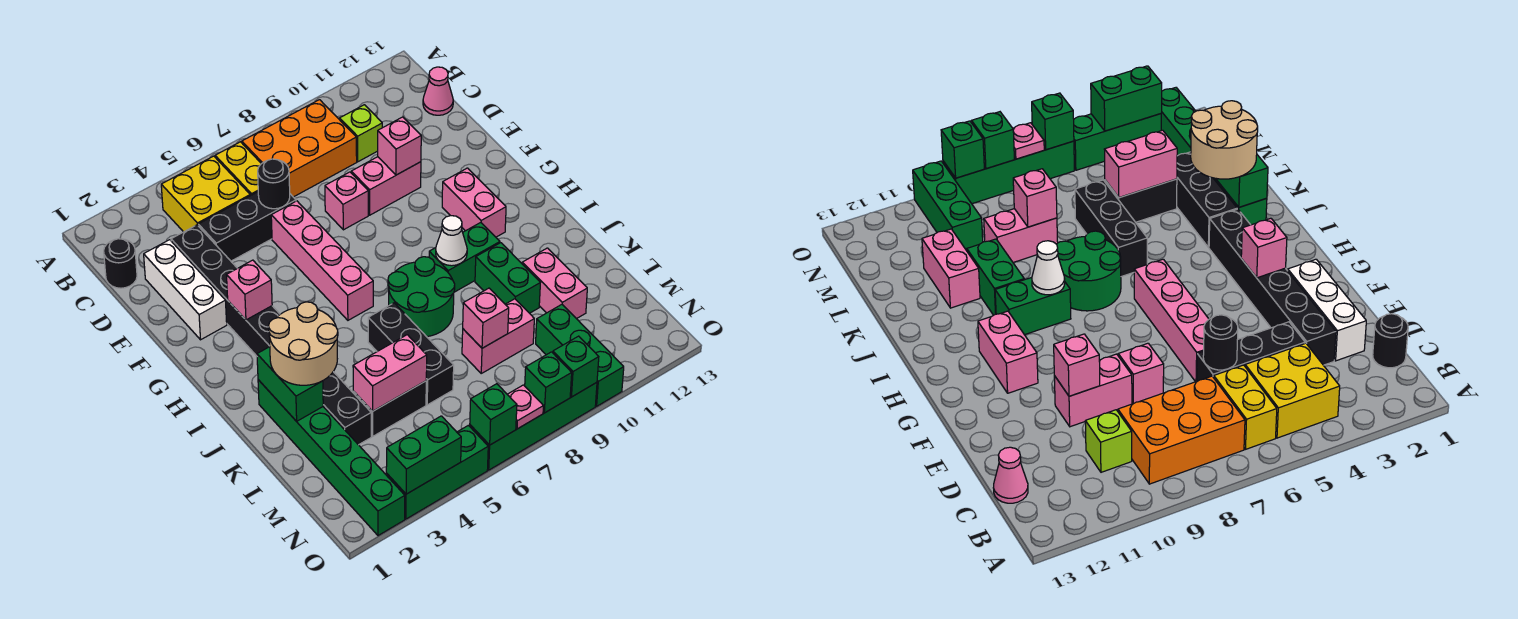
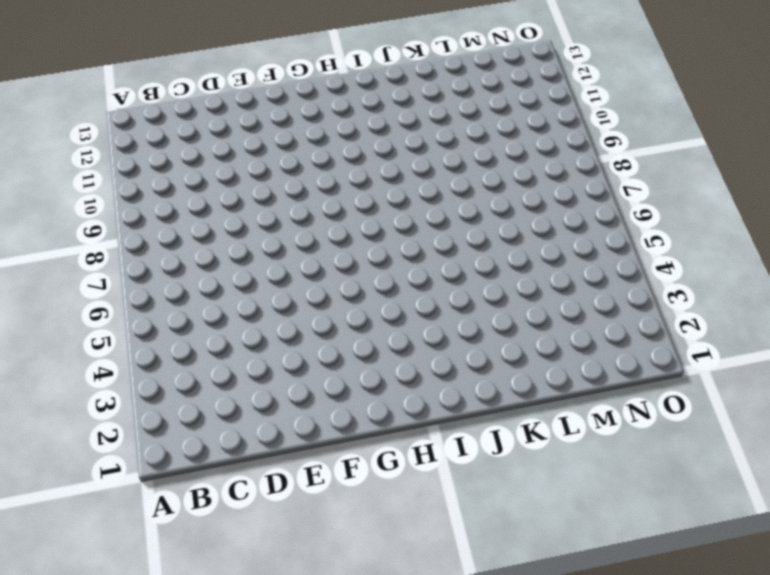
none -> yellow brick B4:C5 level 1
none -> yellow brick B6:C6 level 1
none -> orange brick B7:C9 level 1
none -> black round brick C1 level 1

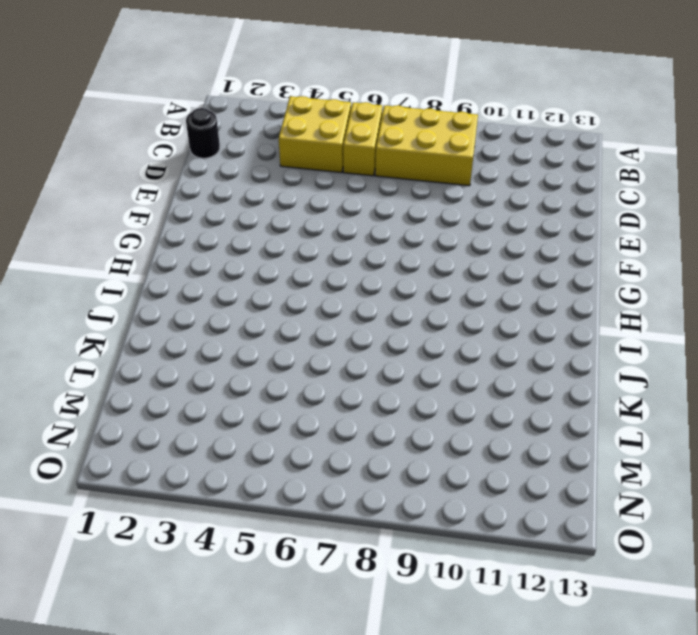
yellow brick B7:C9 level 1 -> orange brick B7:C9 level 1
none -> lime brick C10 level 1
none -> pink cone C13 level 1
none -> white brick D2:F2 level 1
none -> black brick D3:I3 level 1

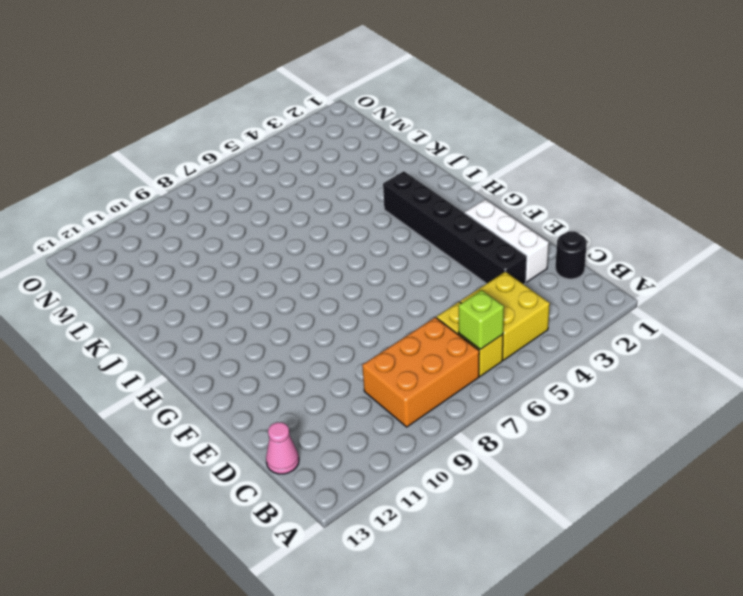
lime brick B6 level 2 -> lime brick C10 level 1
none -> black brick D4:D6 level 1
none -> pink brick E6:H6 level 1
none -> pink brick E8 level 1
none -> pink brick E9:E10 level 1

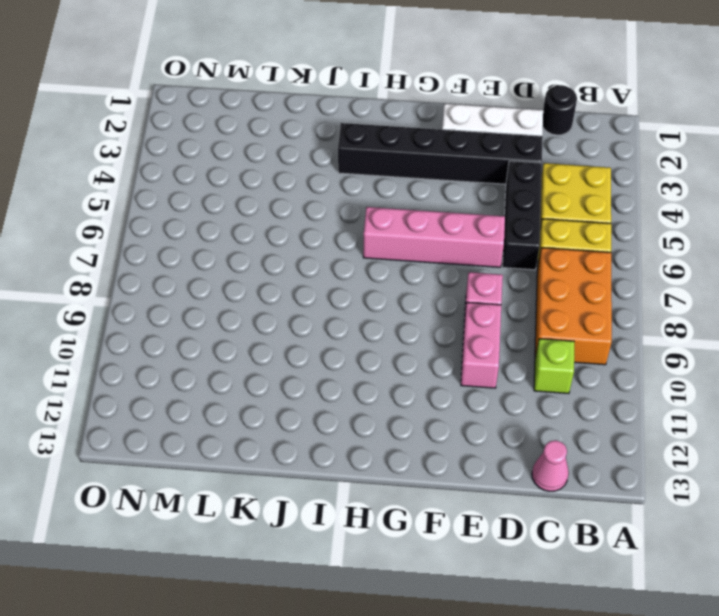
none -> pink brick G11:H11 level 1
none -> green round brick I7:J8 level 1
none -> green brick I9:I10 level 1
none -> green brick J2:O2 level 1

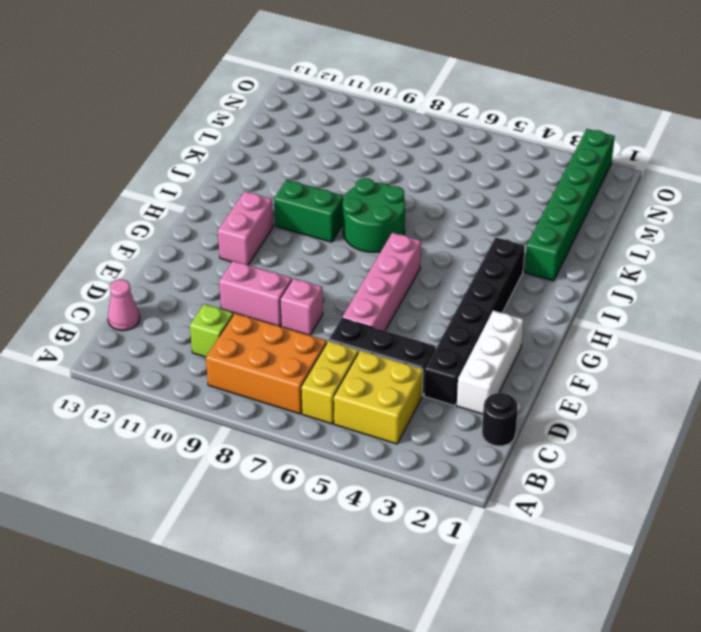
none -> black brick J3:L3 level 1
none -> black brick J6:L6 level 1
none -> green brick J10:K10 level 1
none -> pink brick K11:L11 level 1

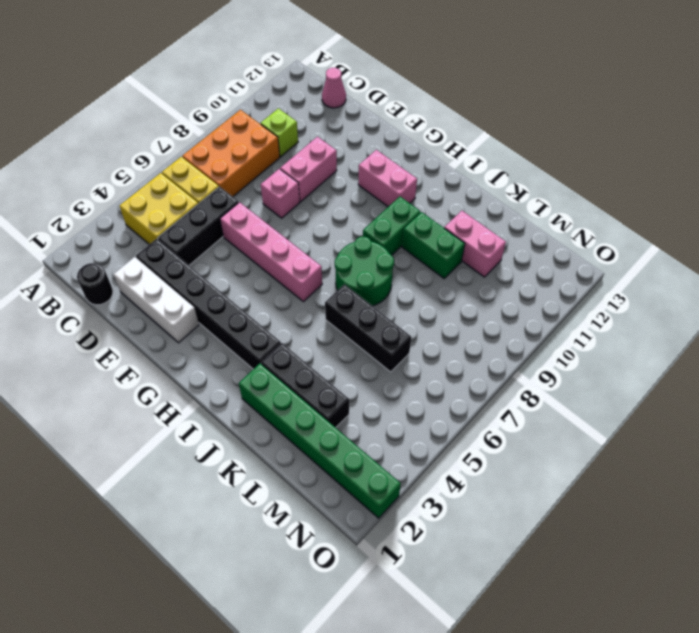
none -> black brick L4:L5 level 1
none -> pink brick L8:L9 level 1
none -> green brick M10:O10 level 1
none -> green brick O3:O5 level 1

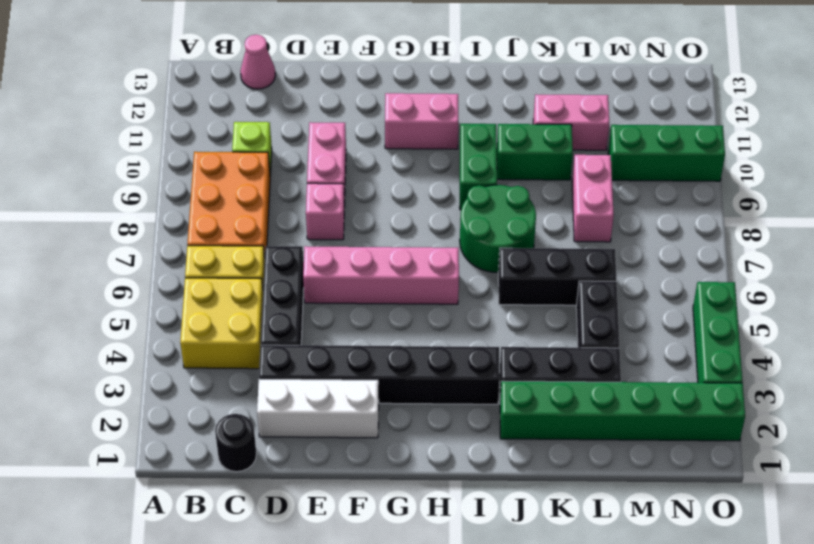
none -> green brick O6:O9 level 1
none -> black round brick D6 level 2
none -> pink brick E10 level 2
none -> pink brick G3 level 2

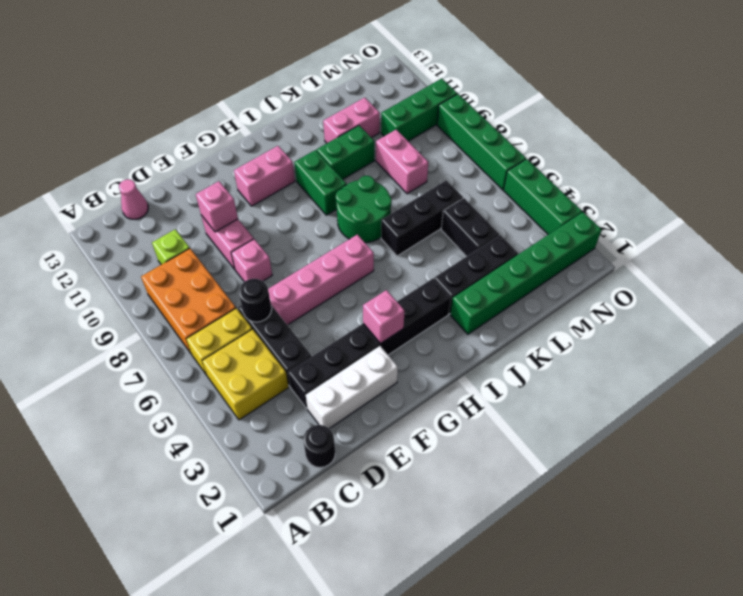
none -> white cone I9 level 2
none -> green brick J2:K2 level 2
none -> pink brick L4:L5 level 2
none -> pink brick L8 level 2

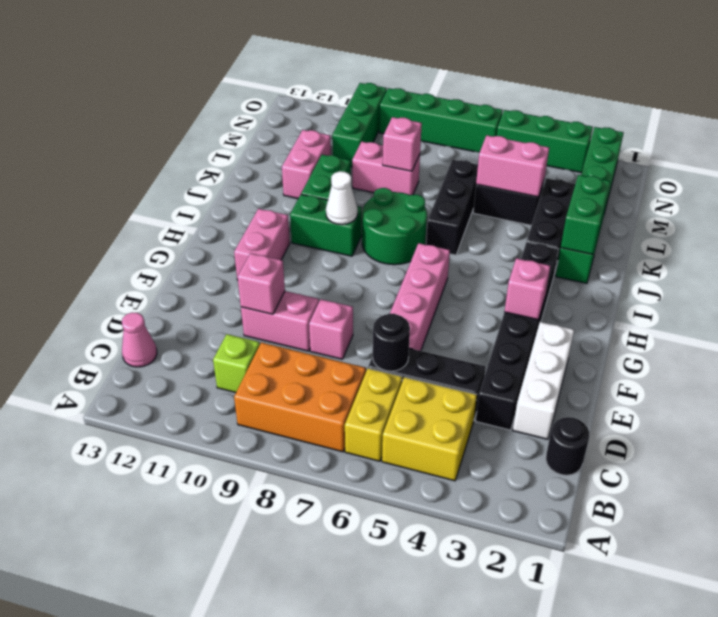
none -> green brick O3:O4 level 2
none -> green brick O6 level 2
none -> pink plate O7 level 2
none -> green brick O8 level 2

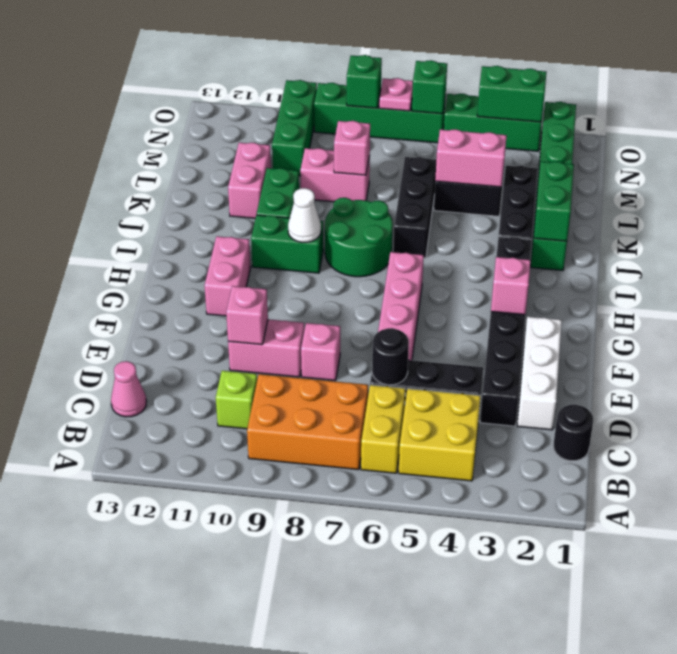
none -> green brick O9 level 2
none -> tan round brick J2:K3 level 3

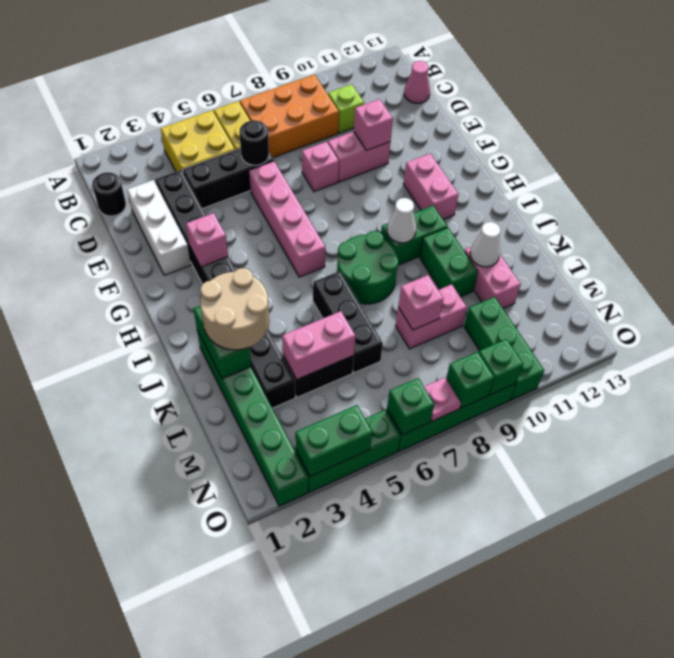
white cone K11 level 2 -> none

